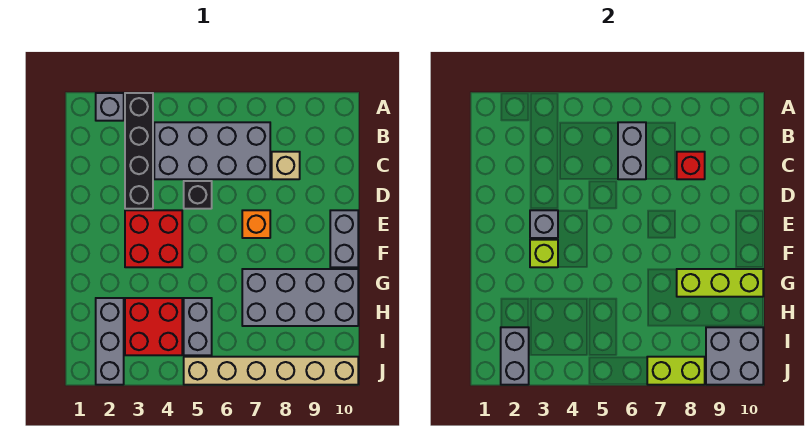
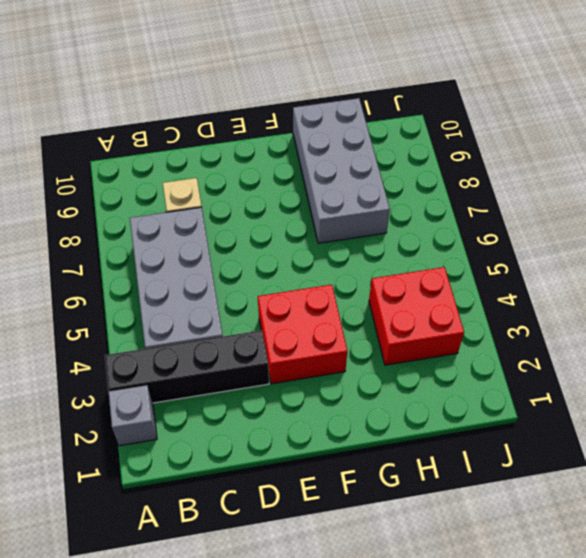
none -> black brick D5 level 1
none -> orange brick E7 level 1
none -> grey brick E10:F10 level 1

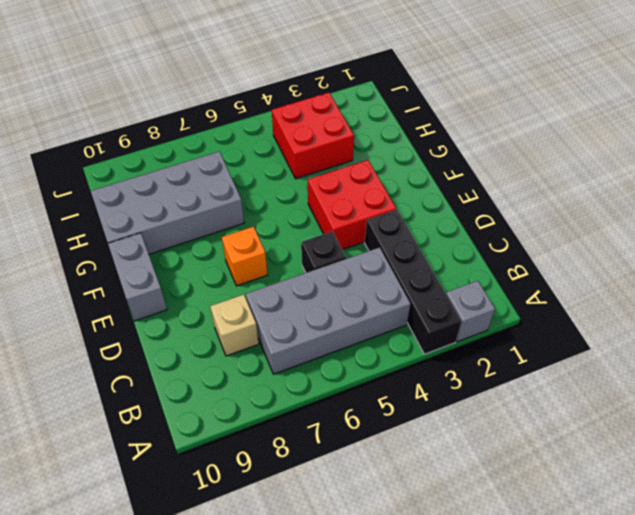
none -> grey brick H2:J2 level 1
none -> grey brick H5:I5 level 1
none -> tan brick J5:J10 level 1

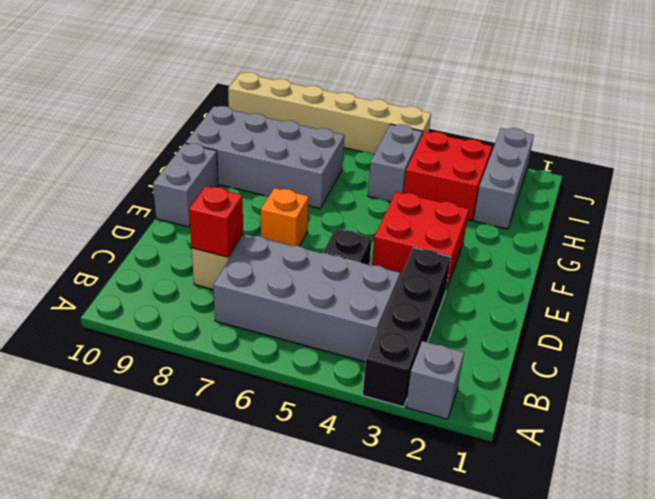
none -> grey brick B6:C6 level 2
none -> grey brick E3 level 2
none -> lime brick F3 level 2

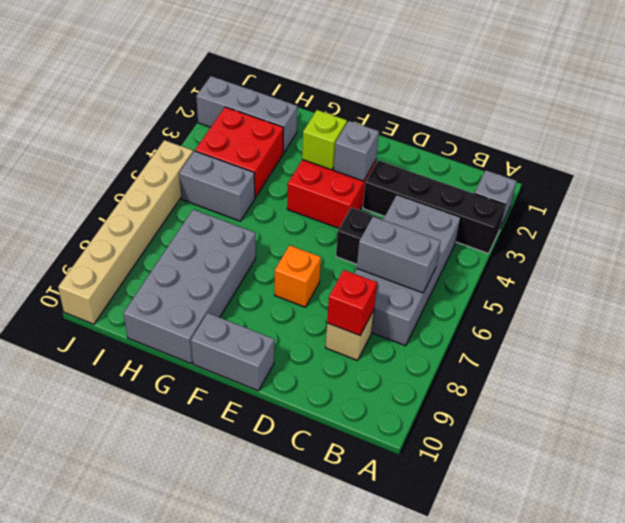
none -> lime brick G8:G10 level 2
none -> grey brick I2:J2 level 2
none -> grey brick I9:J10 level 2

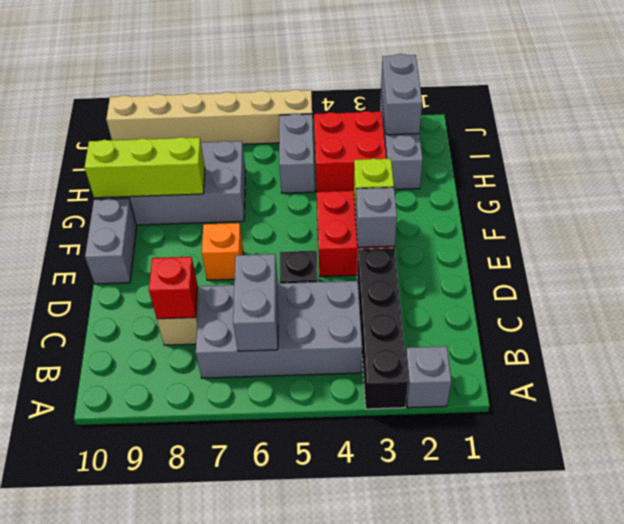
none -> grey brick I9:J10 level 2
none -> lime brick J7:J8 level 2

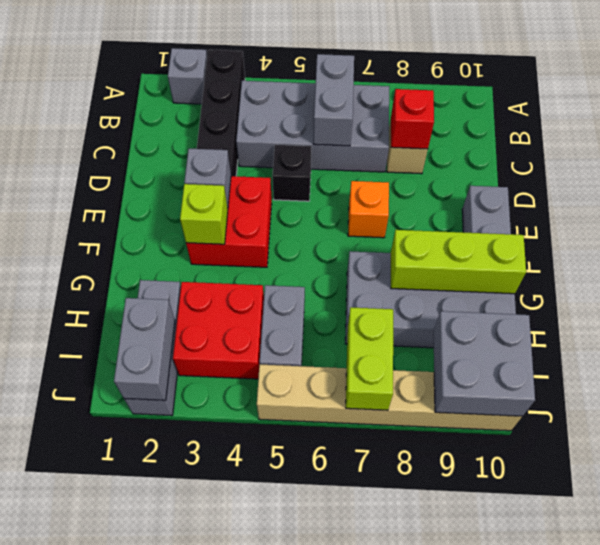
lime brick I7:J7 level 2 -> lime brick J7:J8 level 2

